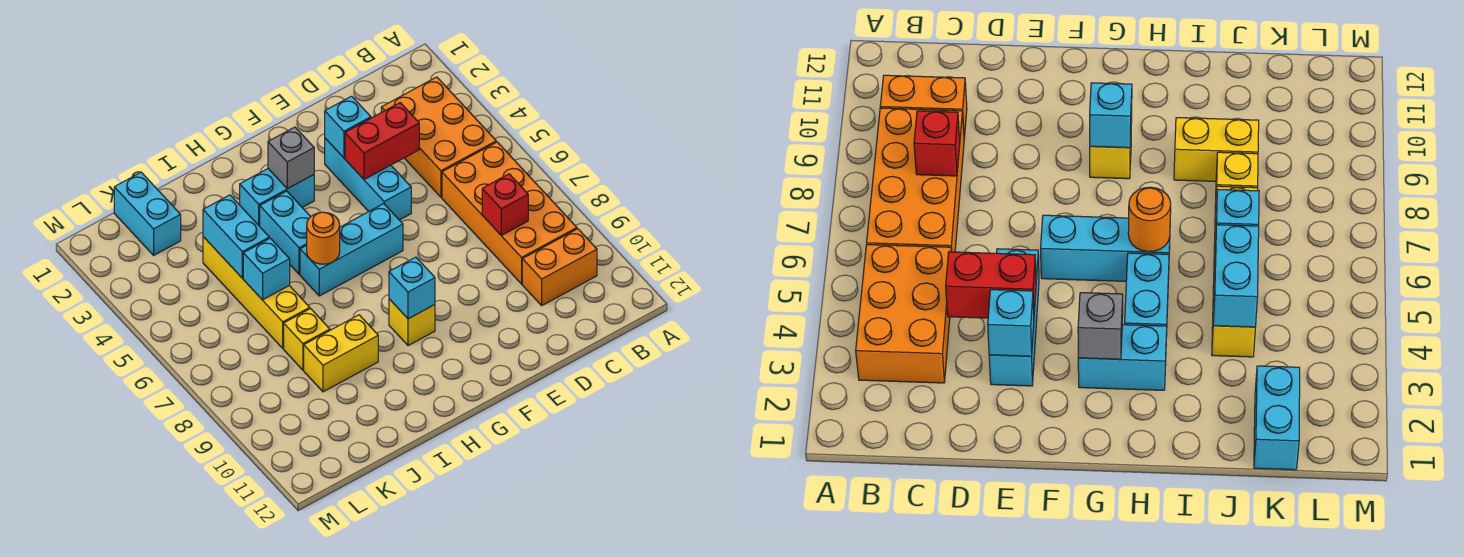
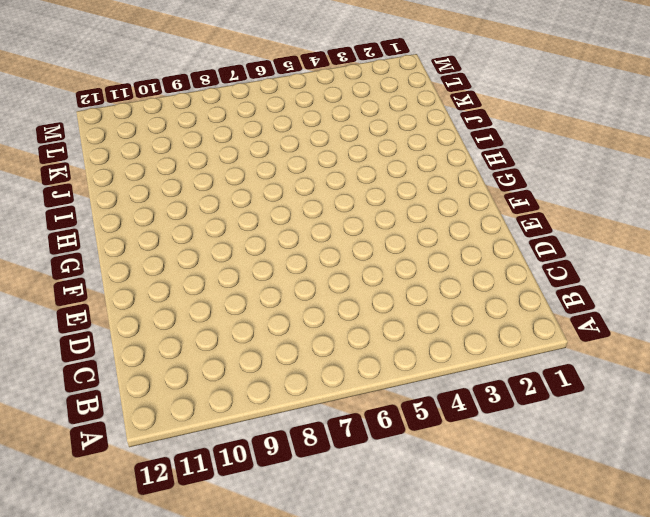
none -> orange brick B3:C5 level 1
none -> orange brick B6:C9 level 1
none -> orange brick B10:C10 level 1

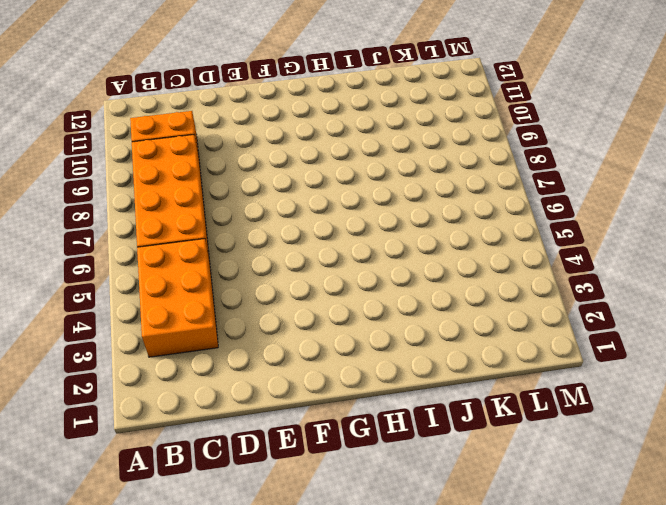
none -> cyan brick E3:E5 level 1
none -> cyan brick F6:H6 level 1
none -> cyan brick G3:H3 level 1

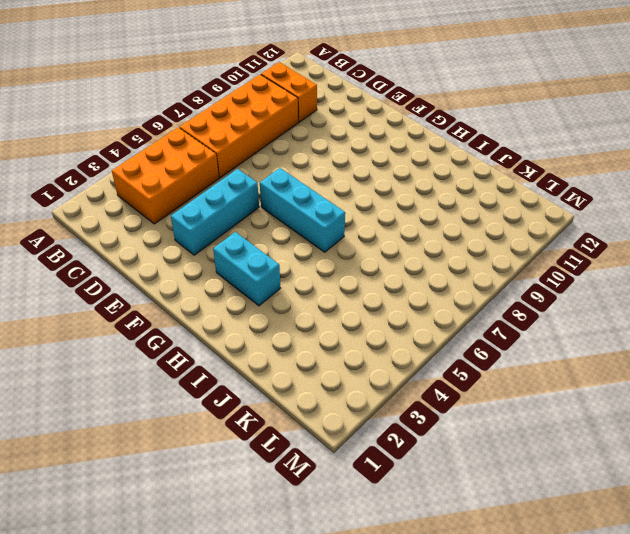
none -> yellow brick G9 level 1
none -> cyan brick H4:H5 level 1
none -> yellow brick I9:J9 level 1

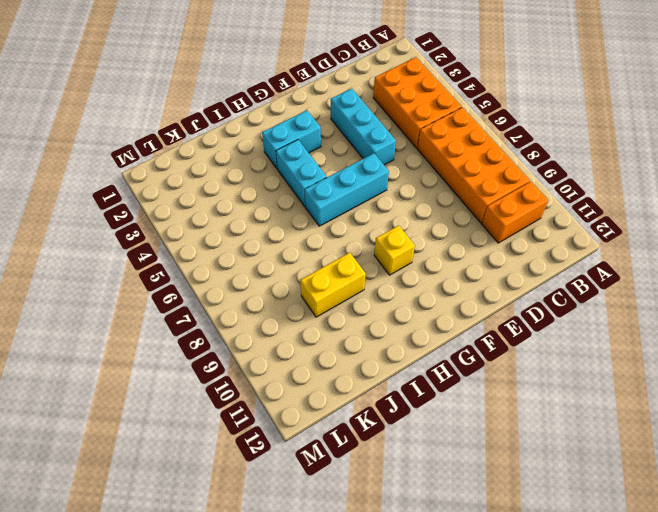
none -> yellow brick J4:J7 level 1
none -> yellow brick J8 level 1
none -> cyan brick K1:K2 level 1

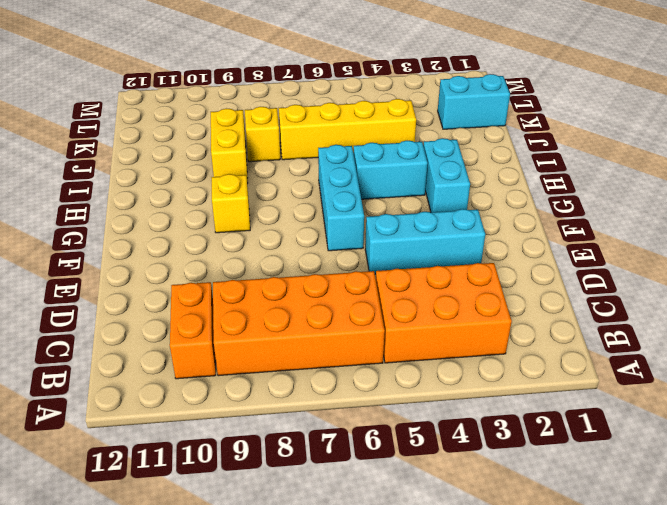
none -> red brick C8 level 2
none -> red brick D4:E4 level 2
none -> cyan brick E3 level 2

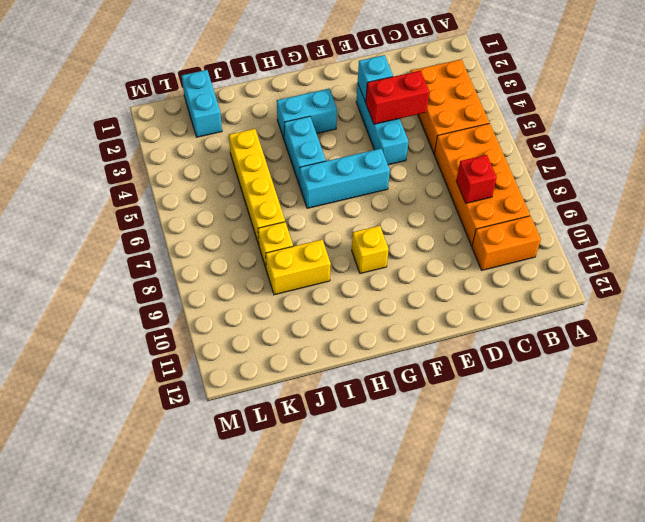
none -> grey brick G3 level 2
none -> cyan brick G9 level 2
none -> orange round brick H6 level 2

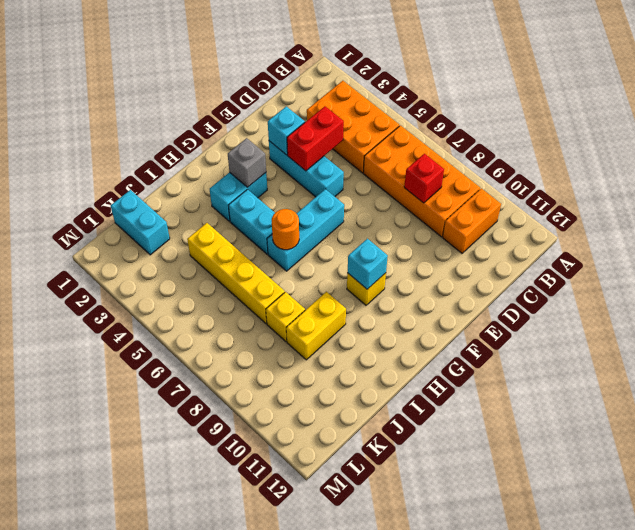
none -> cyan brick J4:J5 level 2
none -> cyan brick J6 level 2

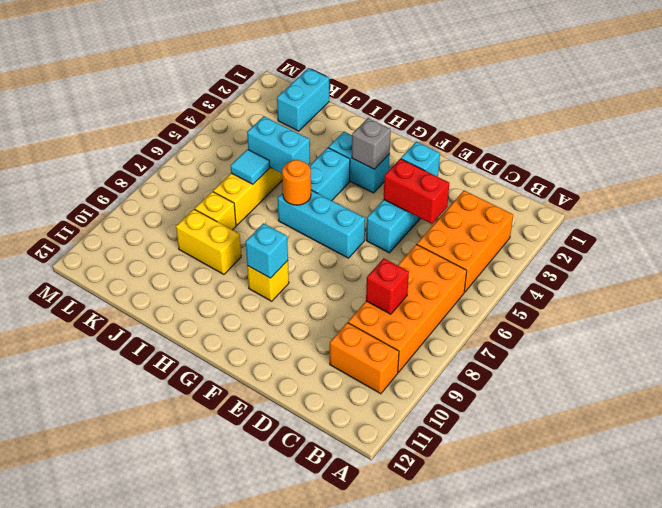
cyan brick I5:J5 level 2 -> cyan brick J4:J5 level 2
cyan tile J6 level 2 -> cyan brick J6 level 2

